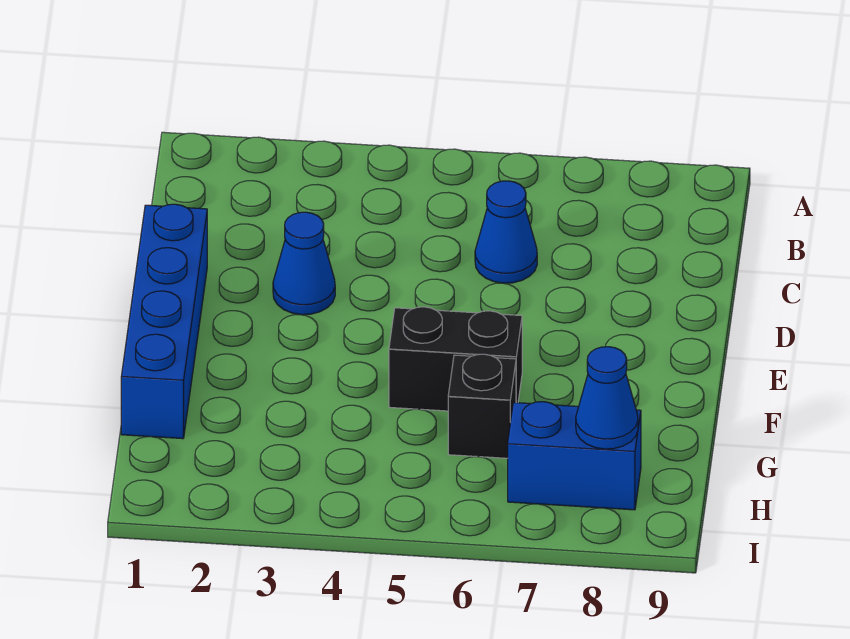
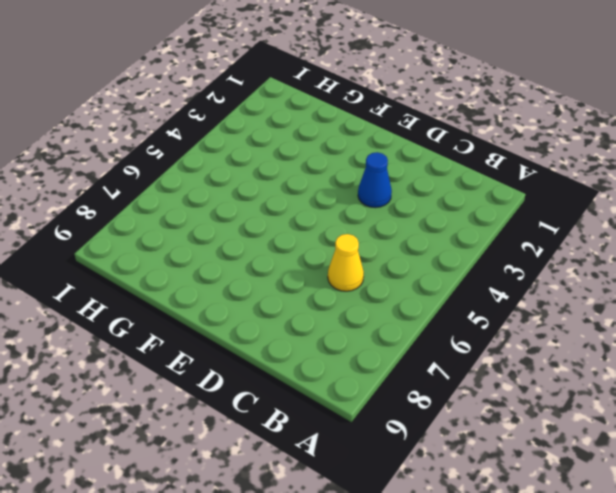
yellow cone C6 level 1 -> blue cone C6 level 1
none -> blue brick D1:G1 level 1
none -> black brick F5:F6 level 1

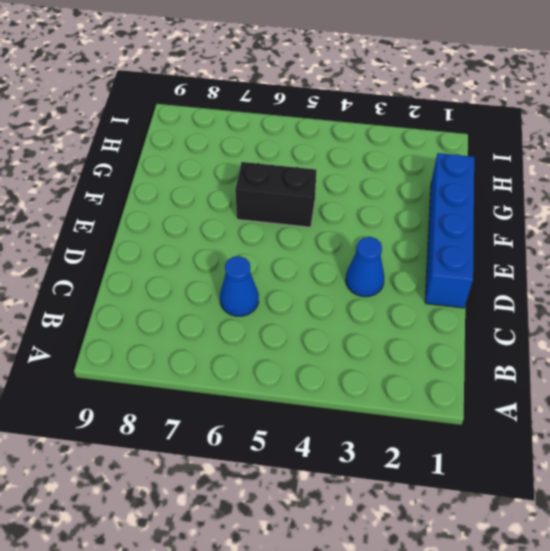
none -> black brick G6 level 1
none -> blue brick H7:H8 level 1

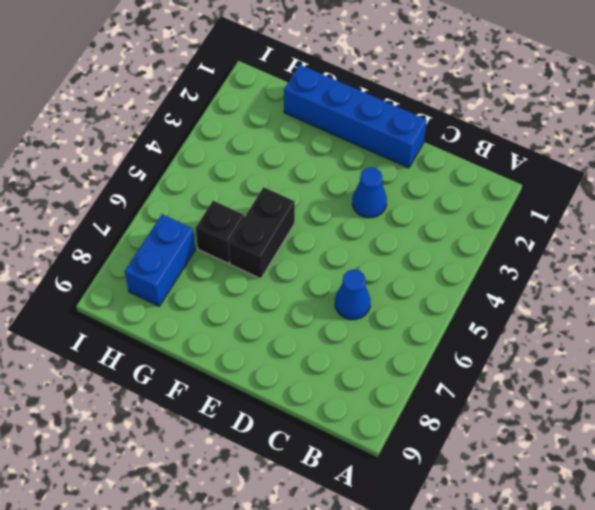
none -> blue cone H8 level 2

